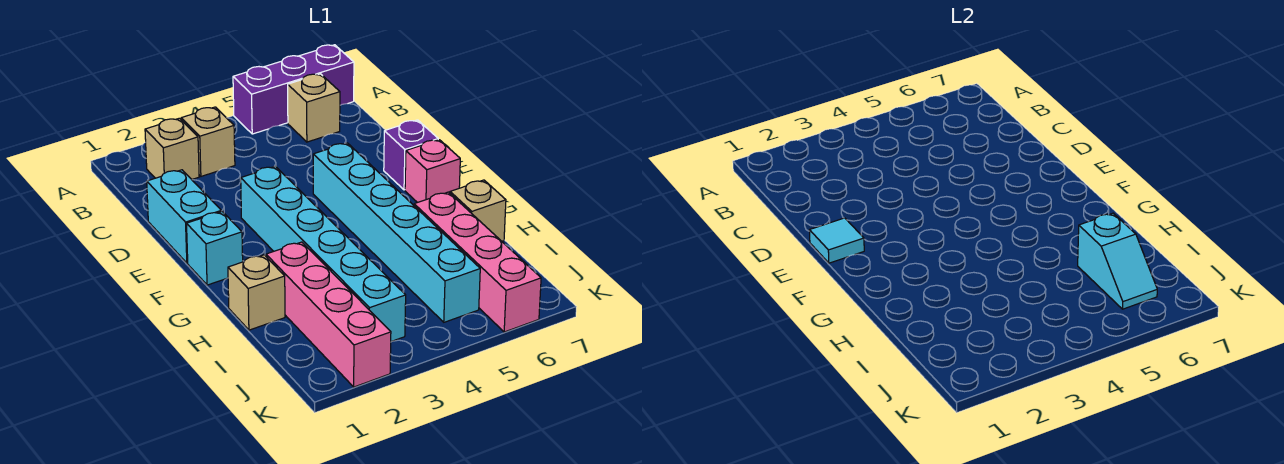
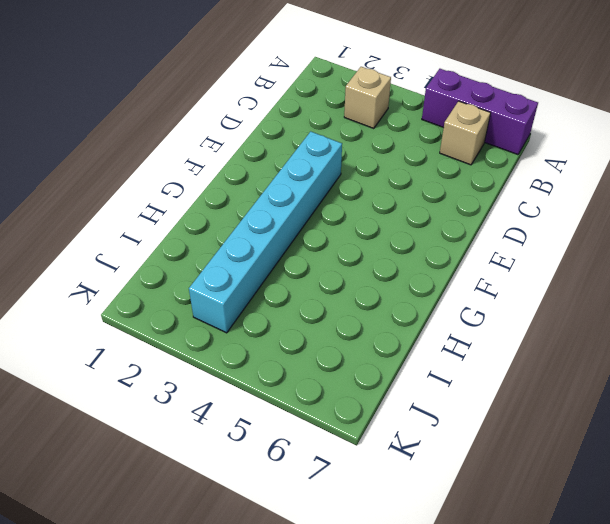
none -> tan brick B2 level 1
none -> cyan brick D1:E1 level 1
none -> cyan brick E5:J5 level 1

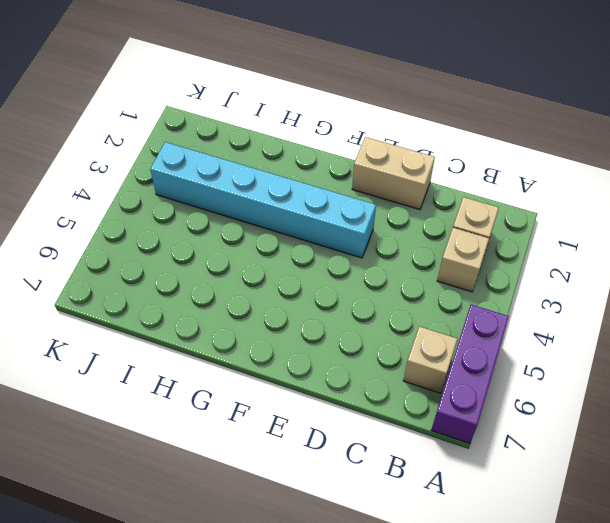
tan brick D1:E1 level 1 -> cyan brick D1:E1 level 1
none -> cyan brick E5:J5 level 1
none -> purple brick E7 level 1
none -> cyan brick F1 level 1

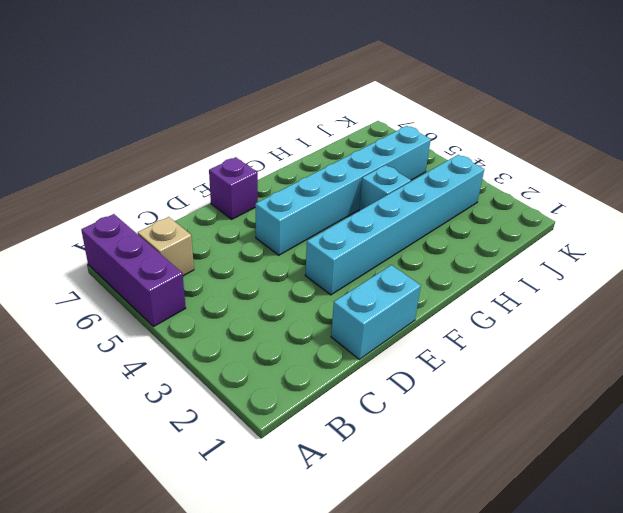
cyan brick H4 level 1 -> cyan brick F1 level 1
none -> tan brick B2 level 1
none -> tan brick B3 level 1
none -> pink brick F7 level 1

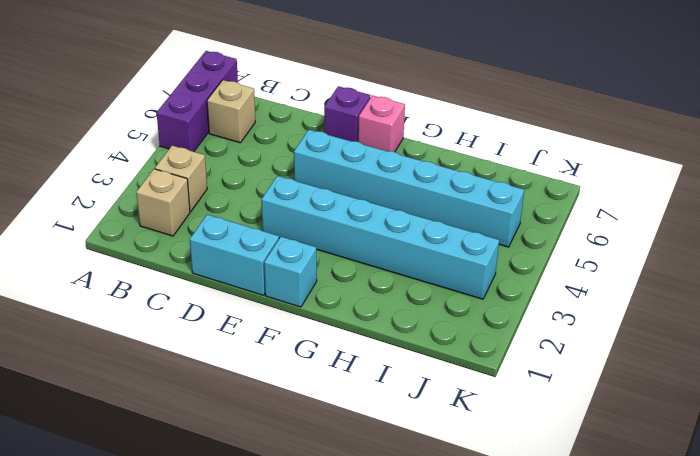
none -> tan brick H1 level 1
none -> pink brick H2:K2 level 1
none -> pink brick H6:K6 level 1

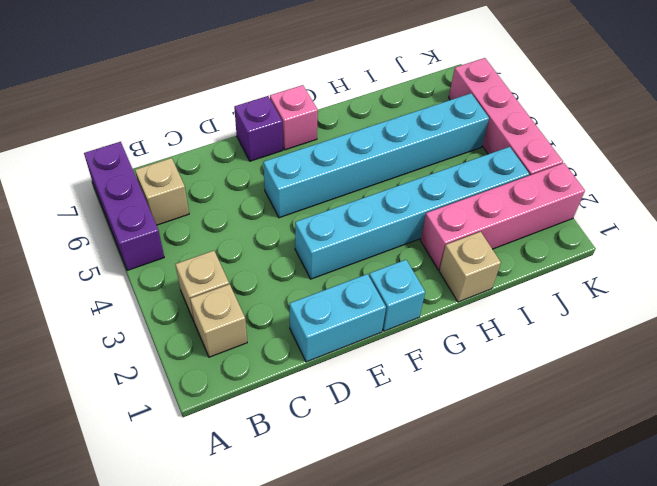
pink brick K3:K6 level 1 -> pink brick H6:K6 level 1
none -> tan brick H7 level 1
none -> cyan tile E1 level 2
none -> cyan slope I6:J6 level 2 top I

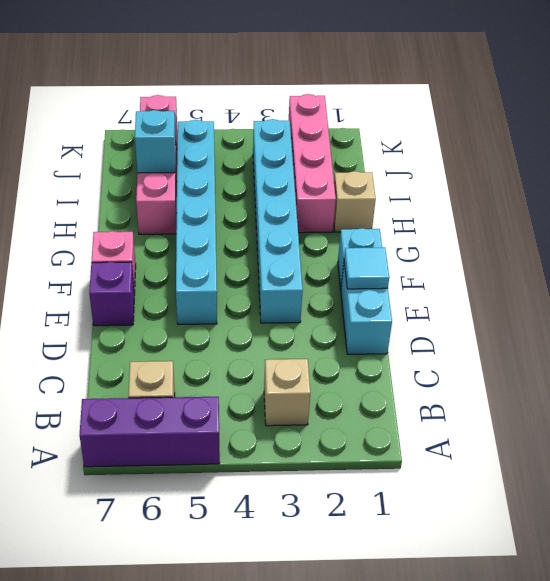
none -> tan brick B2 level 1
none -> tan brick H7 level 1

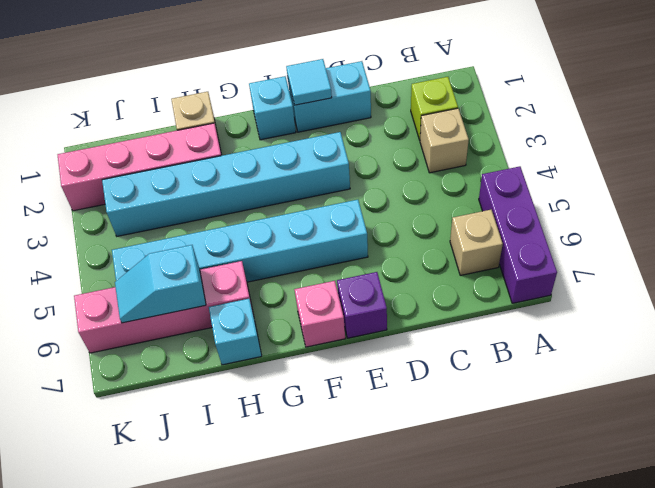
lime brick B2 level 1 -> tan brick B2 level 1
cyan brick H7 level 1 -> tan brick H7 level 1

